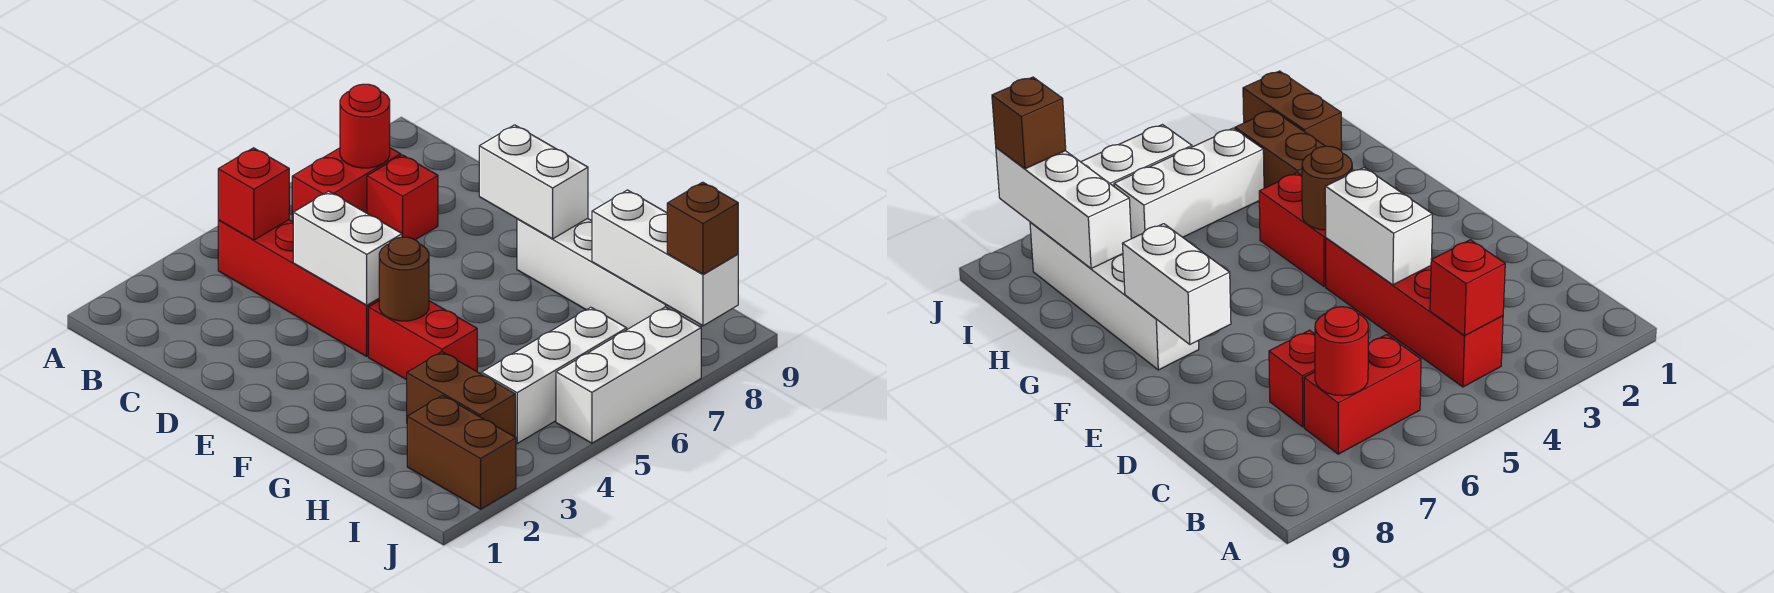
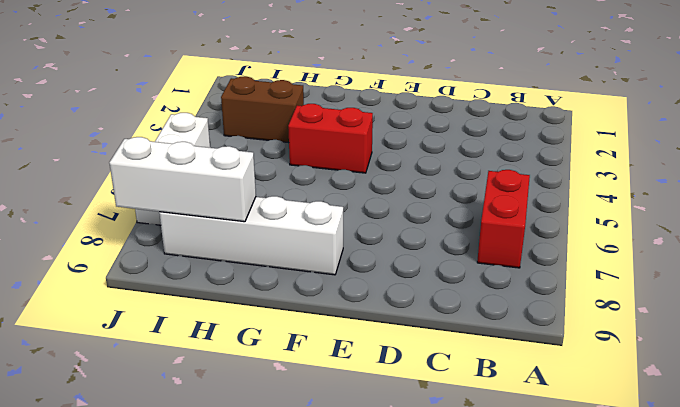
none -> red brick B4:E4 level 1
none -> red brick C7 level 1
none -> brown brick I2:J2 level 1

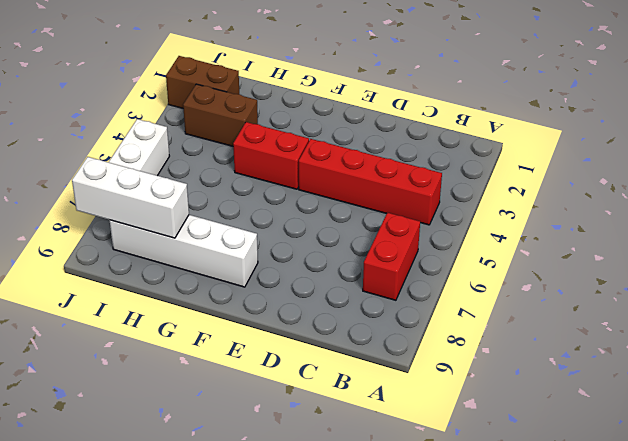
none -> red brick C7 level 1
none -> white brick I4:I6 level 1
none -> red brick B4 level 2

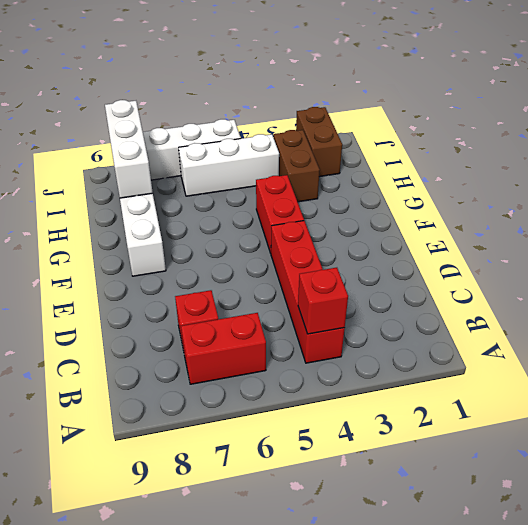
none -> red round brick B7 level 2
none -> white brick D4:E4 level 2
none -> white brick E8:F8 level 2

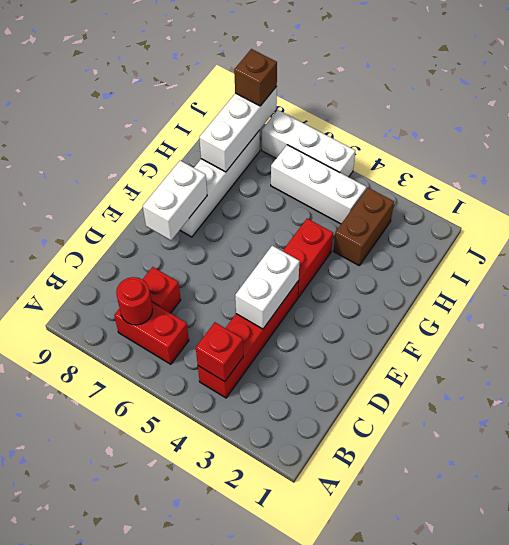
none -> brown brick I2:J2 level 1
none -> brown round brick F4 level 2

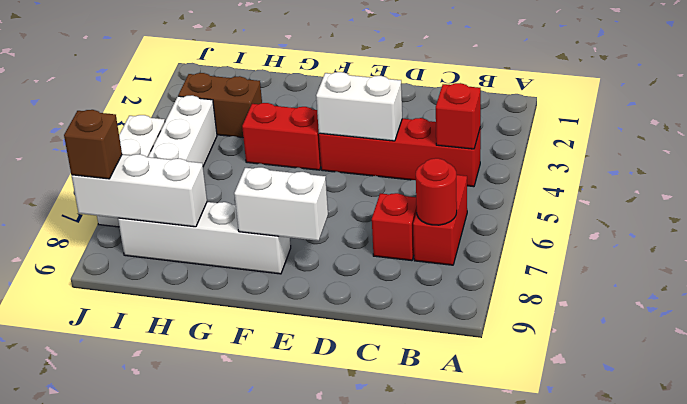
none -> brown brick I2:J2 level 1
none -> brown round brick F4 level 2

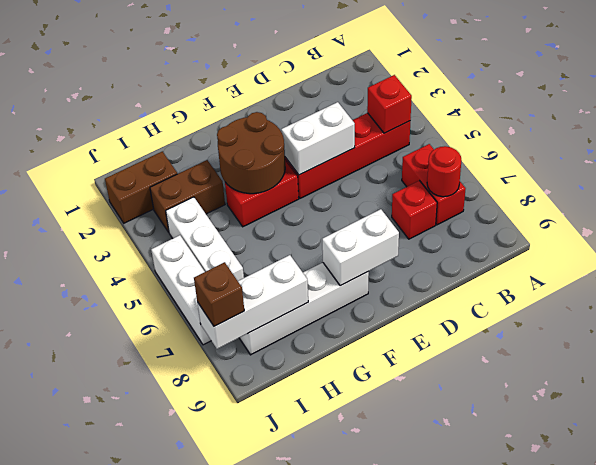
brown round brick F3:G4 level 2 -> brown round brick F4 level 2

